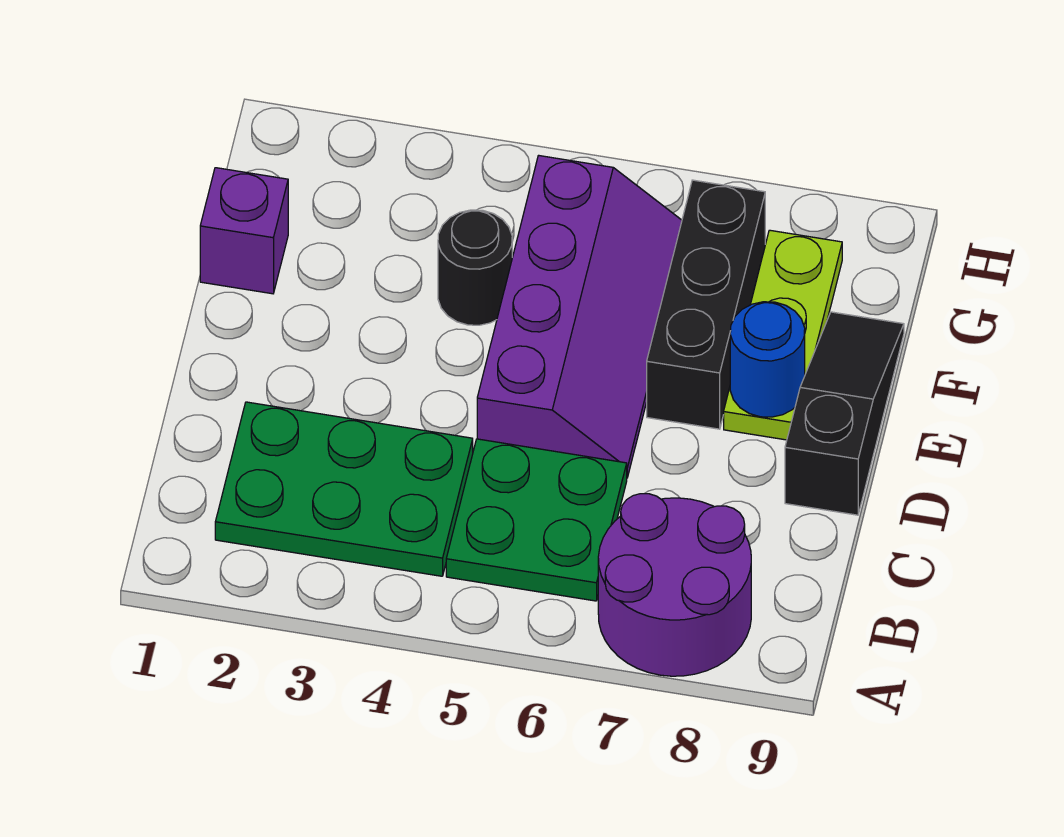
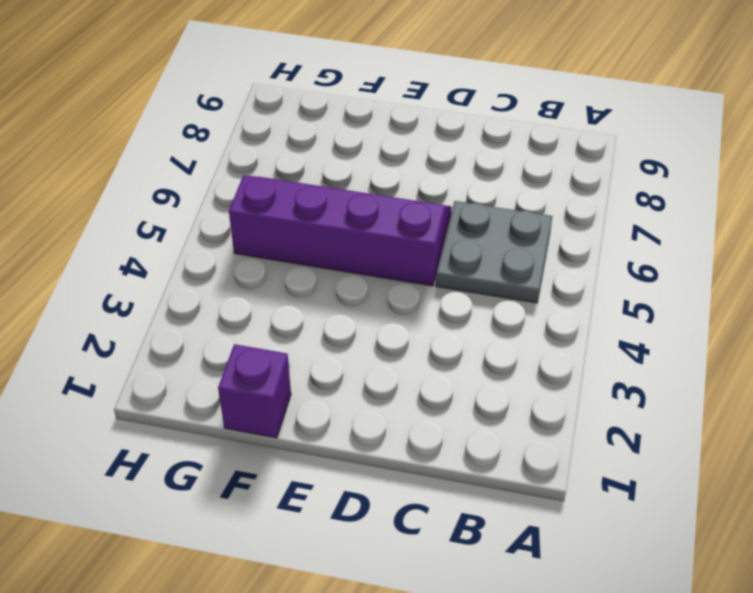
grey plate B5:C6 level 1 -> green plate B5:C6 level 1
none -> purple round brick A7:B8 level 1
none -> green plate B2:C4 level 1

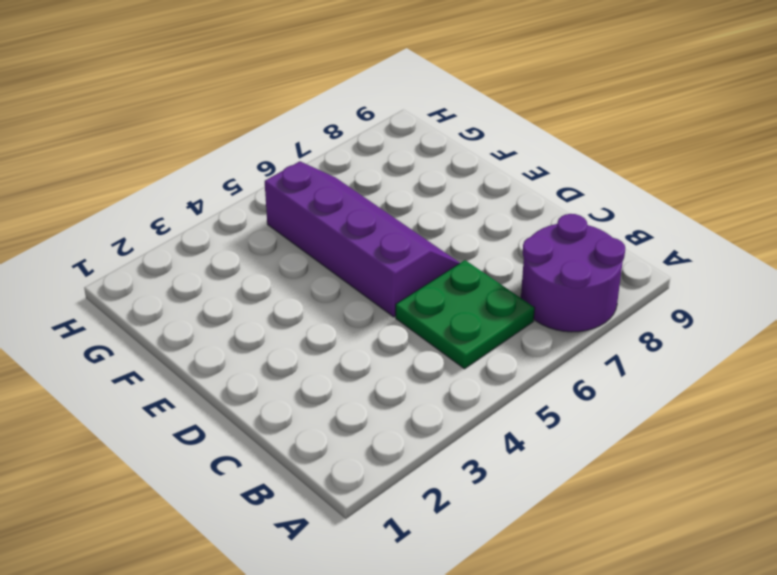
none -> green plate B2:C4 level 1
none -> black slope D9:F9 level 1 top D

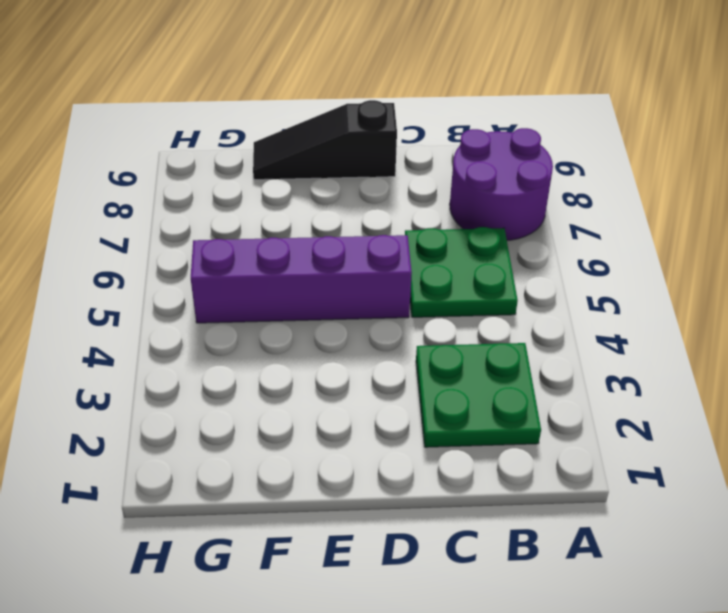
green plate B2:C3 level 1 -> green plate B2:C4 level 1
none -> black brick E7:G7 level 1
none -> lime plate E8:G8 level 1

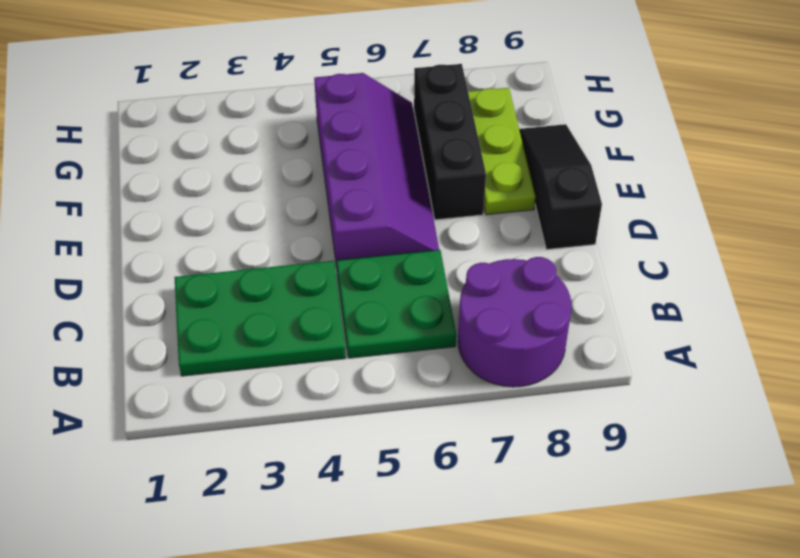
none -> purple brick F1 level 1
none -> black round brick F4 level 1

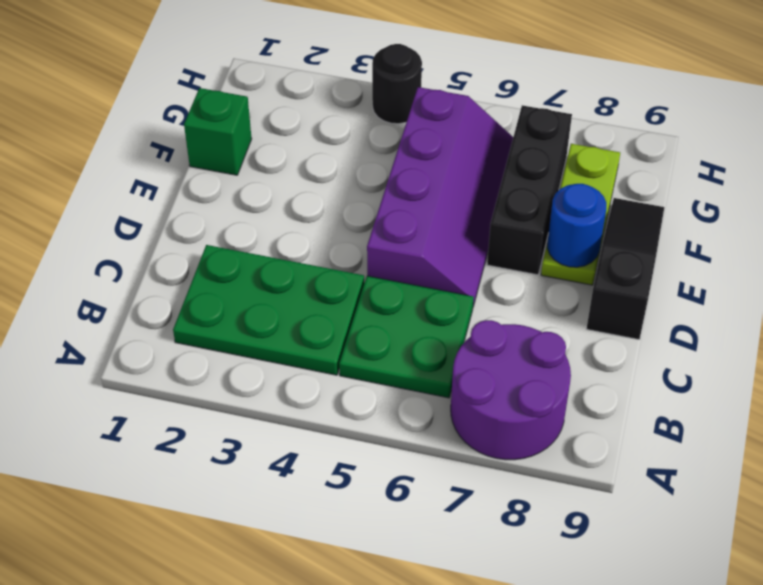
green brick F1 level 1 -> purple brick F1 level 1
black round brick H4 level 1 -> black round brick F4 level 1

